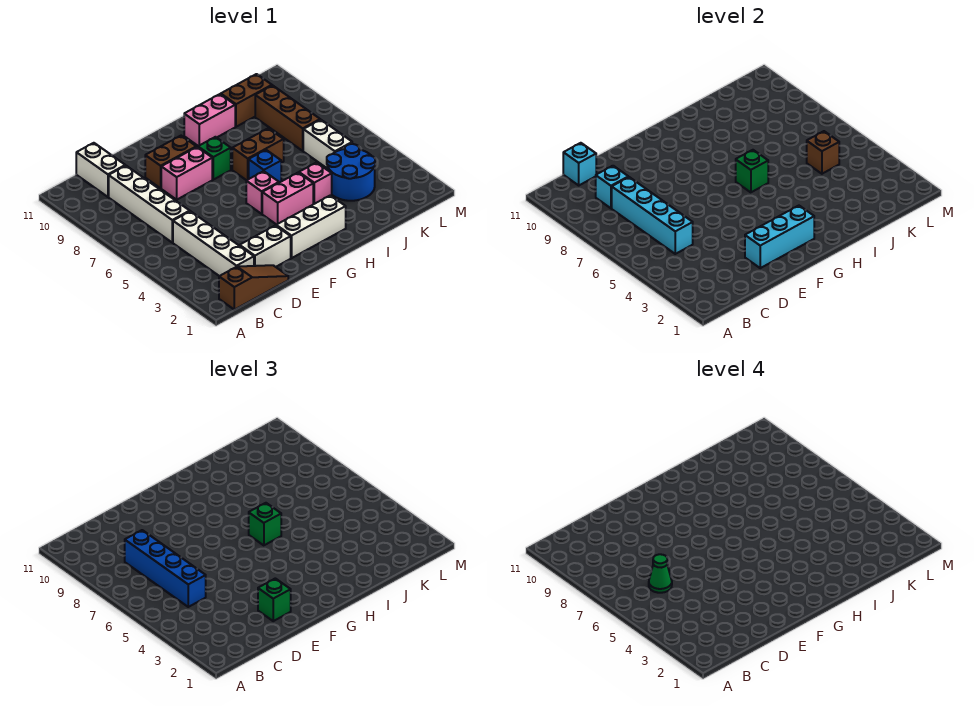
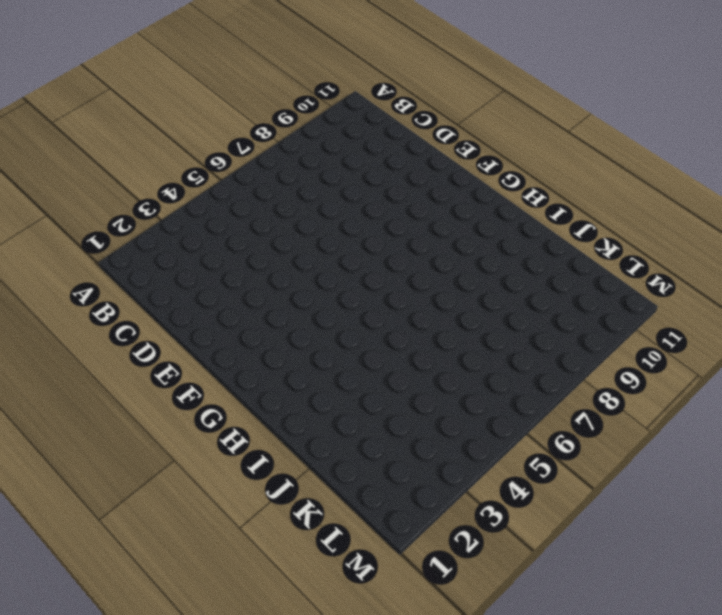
none -> brown slope B1:D1 level 1 top B
none -> white brick C2:C5 level 1
none -> white brick C6:C9 level 1

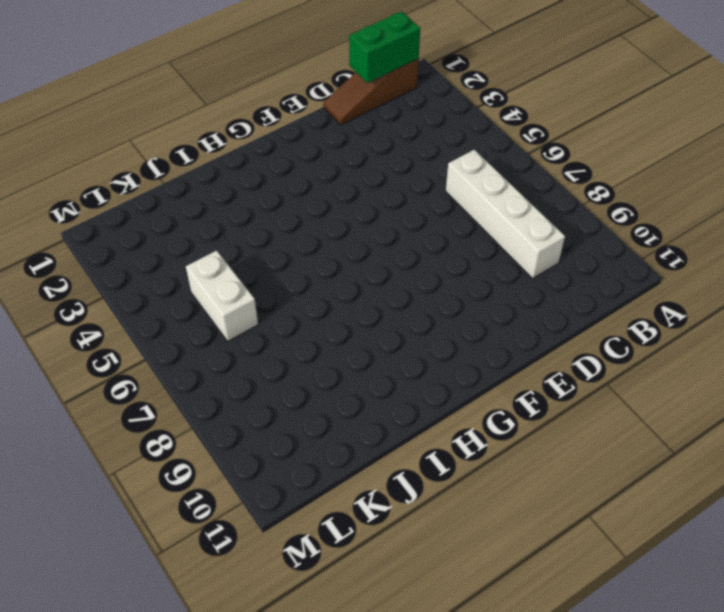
green brick B1:C1 level 2 -> none
none -> white brick C2:C5 level 1
none -> white brick C10:C11 level 1
none -> white brick D2:E2 level 1

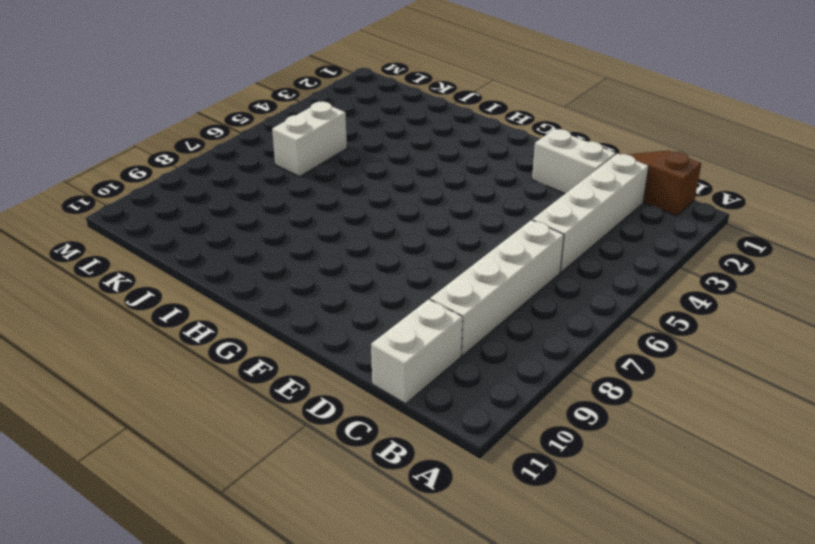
none -> pink brick E8:F8 level 1
none -> brown brick E9:F9 level 1
none -> white brick F2:H2 level 1

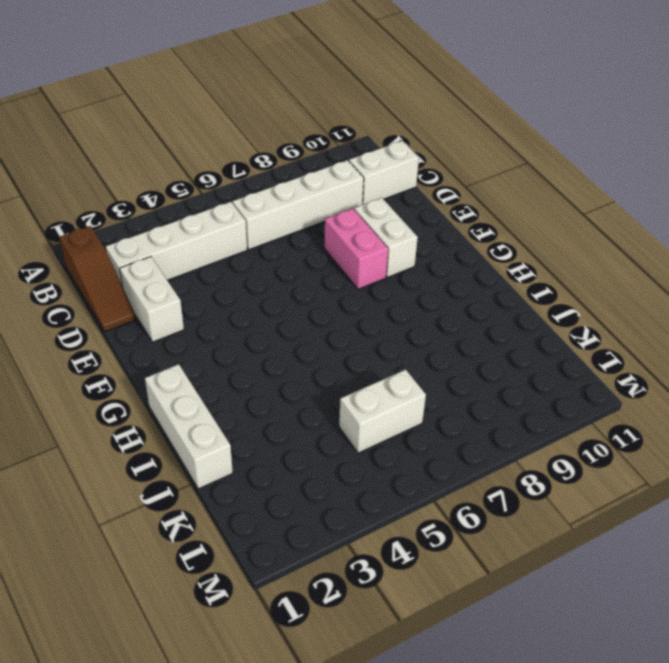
white brick E9:F9 level 1 -> brown brick E9:F9 level 1
white brick H1:J1 level 1 -> white brick F2:H2 level 1
none -> pink brick G4:H4 level 1
none -> pink brick G5 level 1
none -> green brick G8 level 1

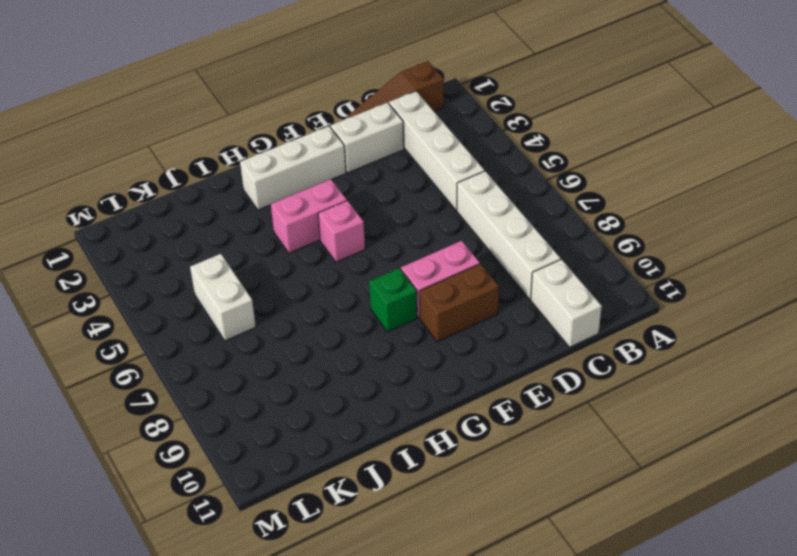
none -> blue brick H6 level 1
none -> brown brick H7:I7 level 1
none -> pink brick H10:I10 level 1

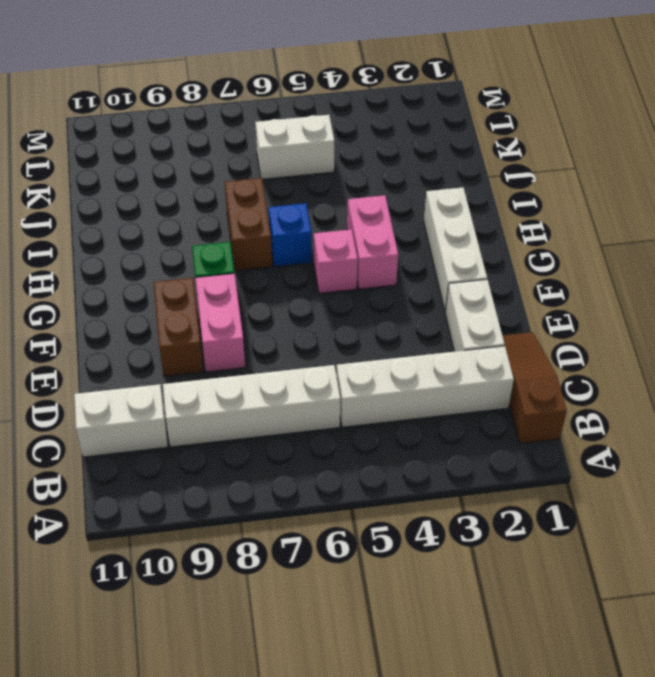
none -> pink brick H10:I10 level 1
none -> pink brick I4 level 1
none -> blue round brick J3:K4 level 1

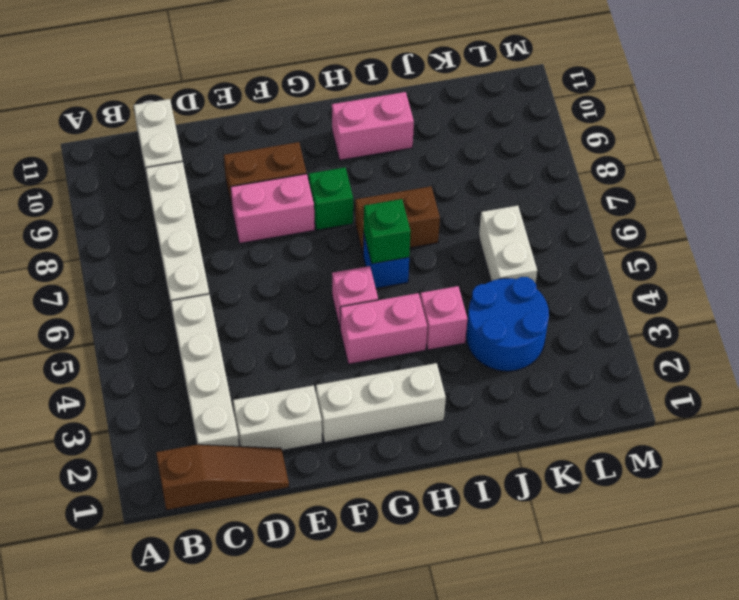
none -> brown brick J10:K10 level 1
none -> brown brick K7:K9 level 1
none -> cyan brick C5:C8 level 2

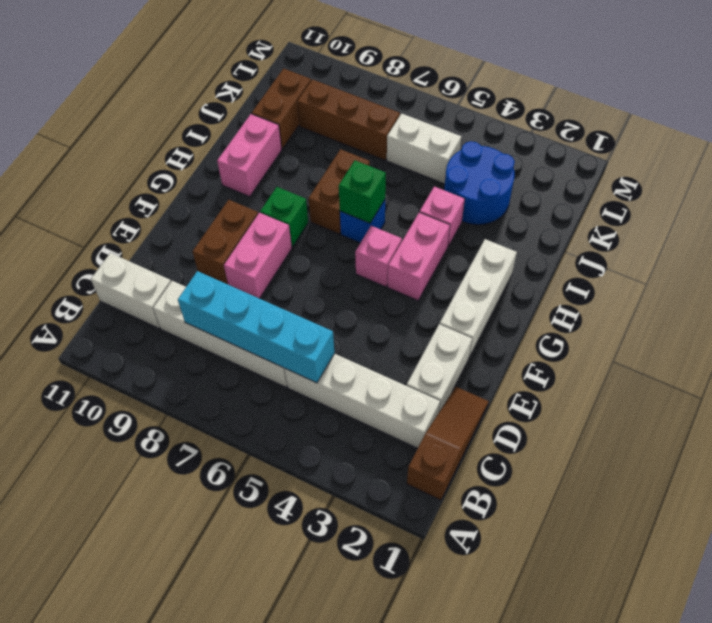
none -> cyan brick C9 level 2
none -> cyan brick C11 level 2
none -> cyan brick E2:G2 level 2

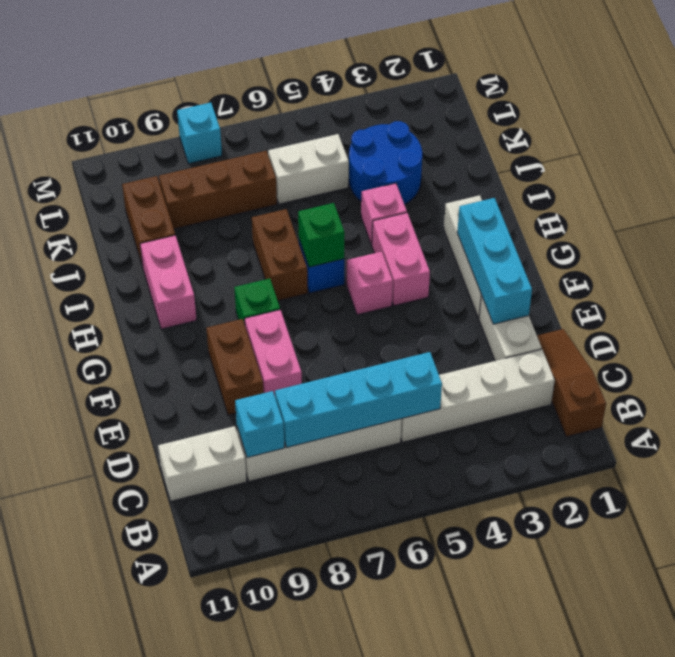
cyan brick M8 level 1 -> cyan brick C11 level 2
none -> brown brick K5 level 2
none -> blue brick C5:C8 level 3
none -> green brick E2 level 3

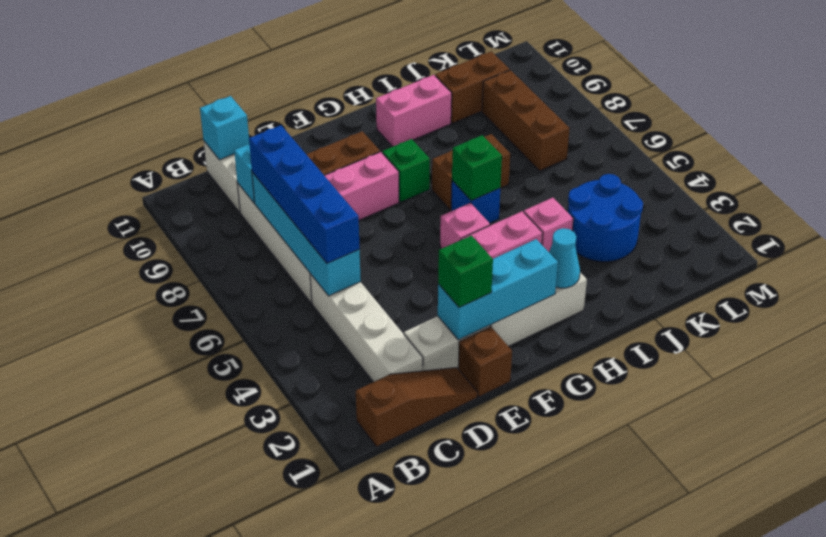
brown brick E1 level 1 -> brown brick K5 level 2
cyan cone H2 level 2 -> none
none -> white brick K5:K6 level 1
none -> green brick H6 level 3
none -> green cone C6 level 4

